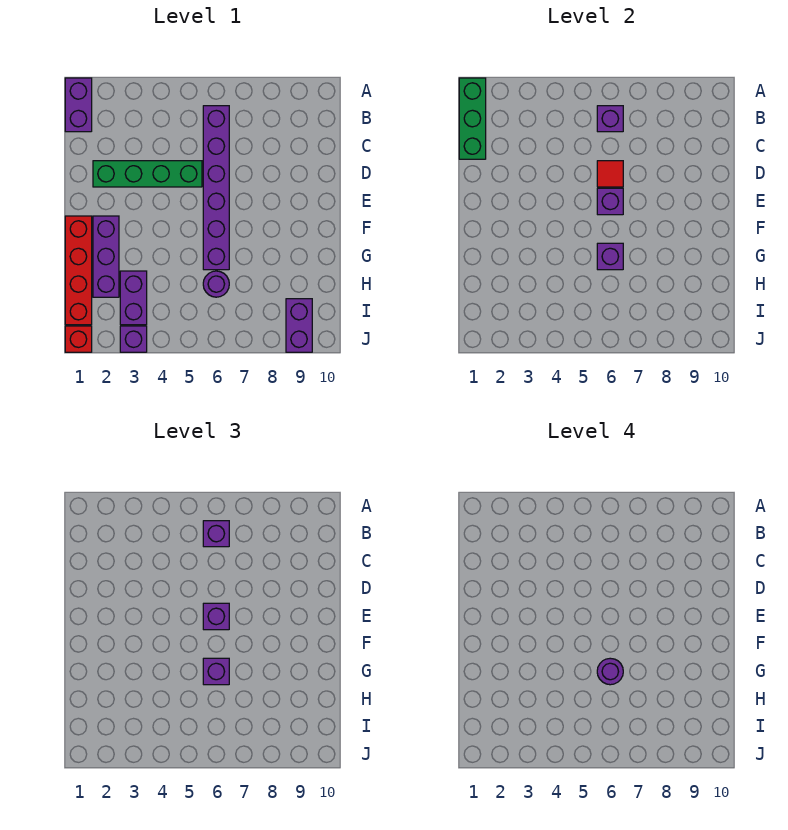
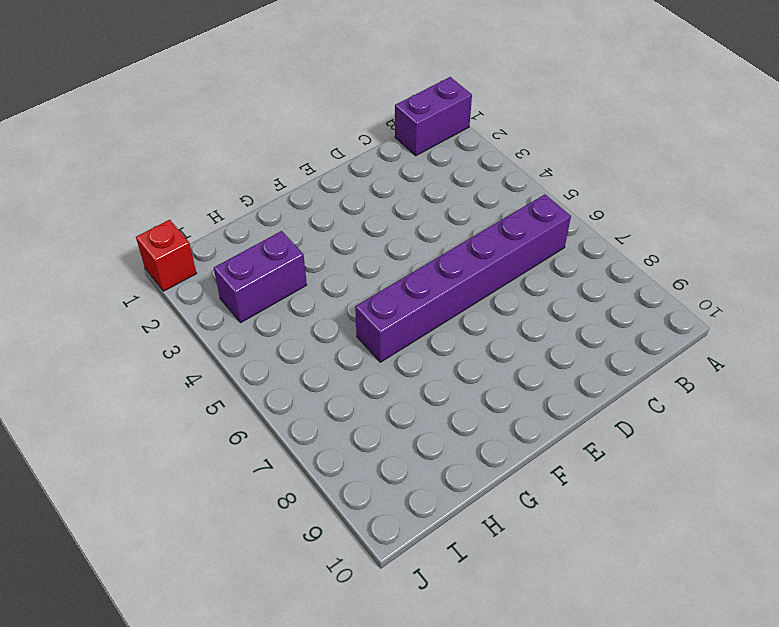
none -> green brick D2:D5 level 1
none -> red brick F1:I1 level 1
none -> purple brick F2:H2 level 1

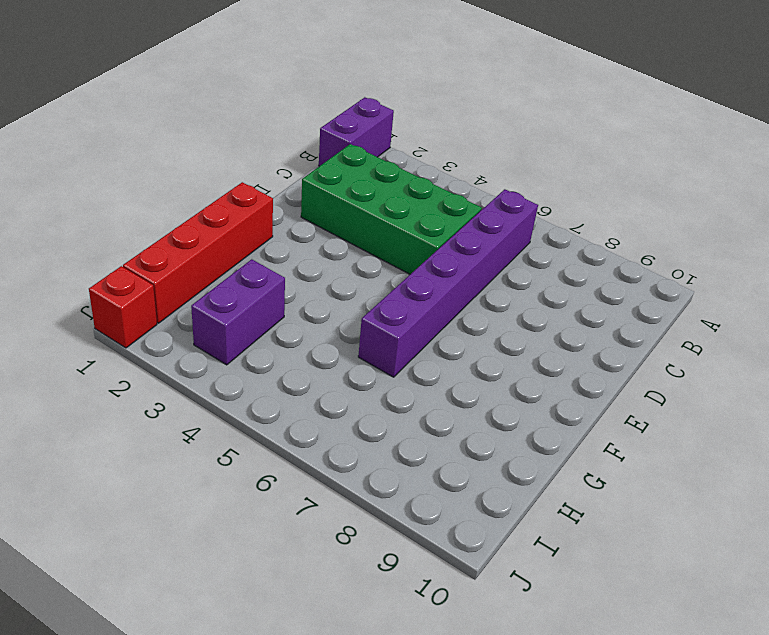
green brick C2:D5 level 1 -> green brick D2:D5 level 1
none -> purple brick F2:H2 level 1
none -> purple round brick H6 level 1
none -> purple brick I9:J9 level 1

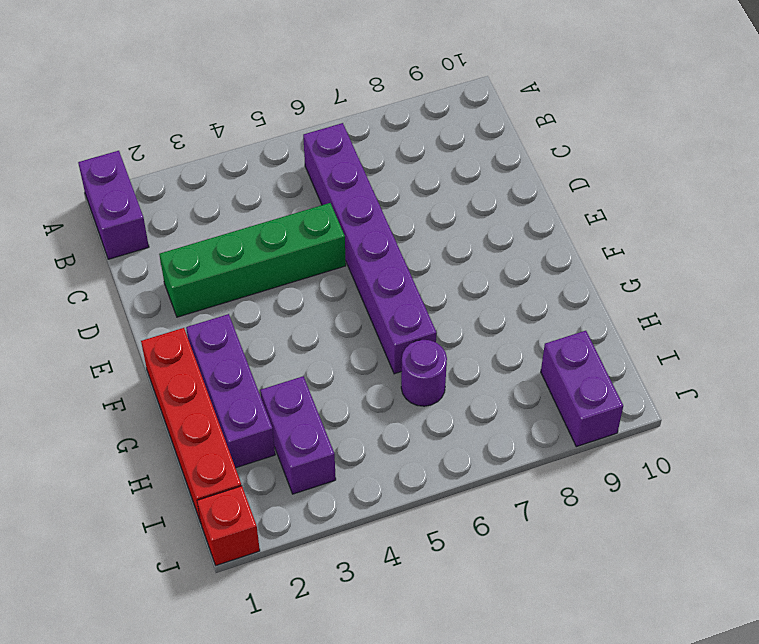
none -> purple brick J3 level 1
none -> green brick A1:C1 level 2
none -> purple brick B6 level 2

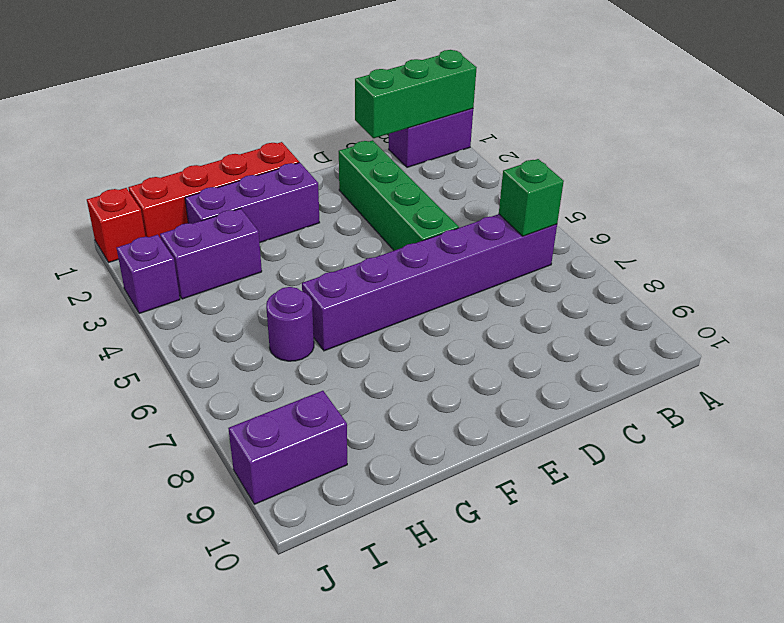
green brick B6 level 2 -> purple brick B6 level 2
none -> red tile D6 level 2
none -> purple brick E6 level 2
none -> purple brick G6 level 2

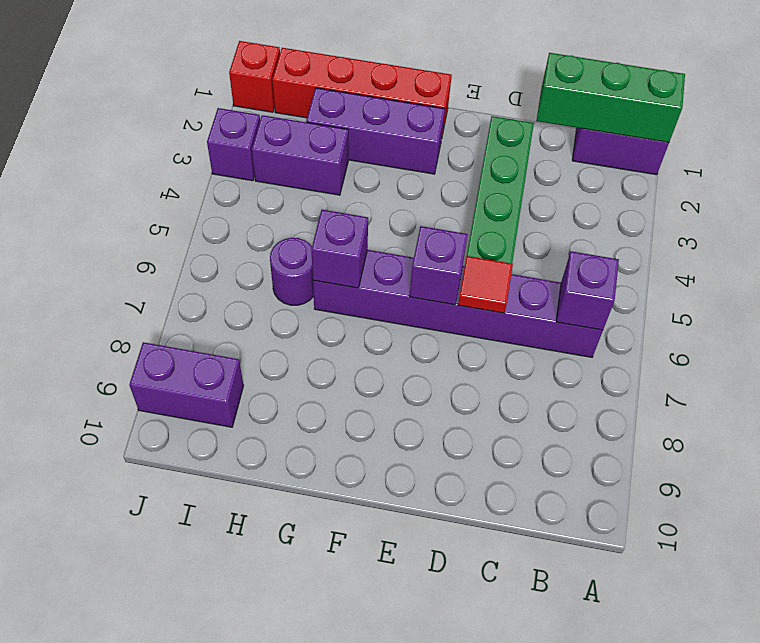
none -> purple brick B6 level 3
none -> purple brick E6 level 3
none -> purple brick G6 level 3

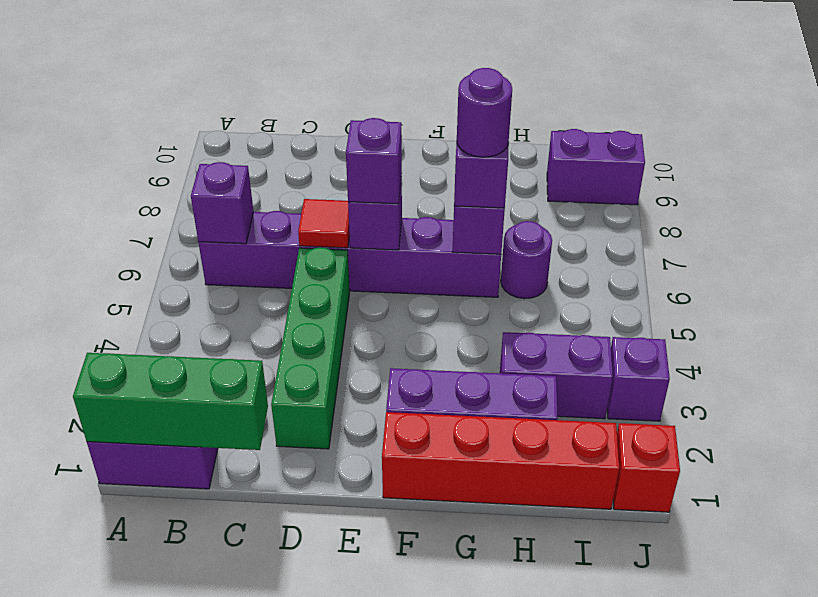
none -> purple brick B6 level 3

